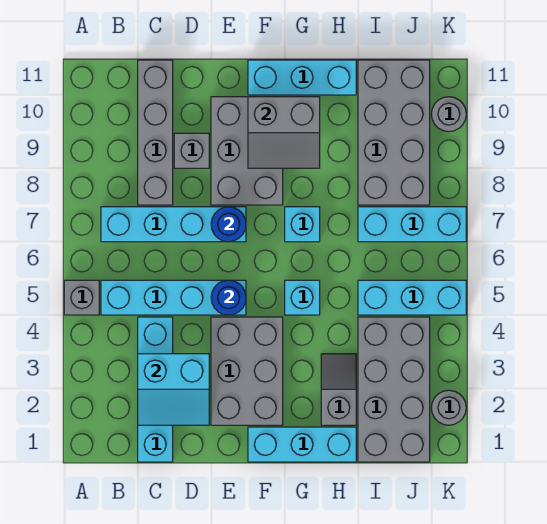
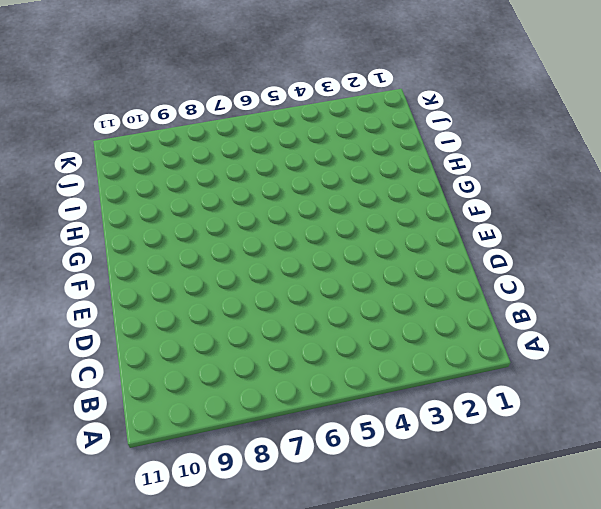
none -> grey brick A5 level 1
none -> cyan brick B5:E5 level 1
none -> cyan brick B7:E7 level 1

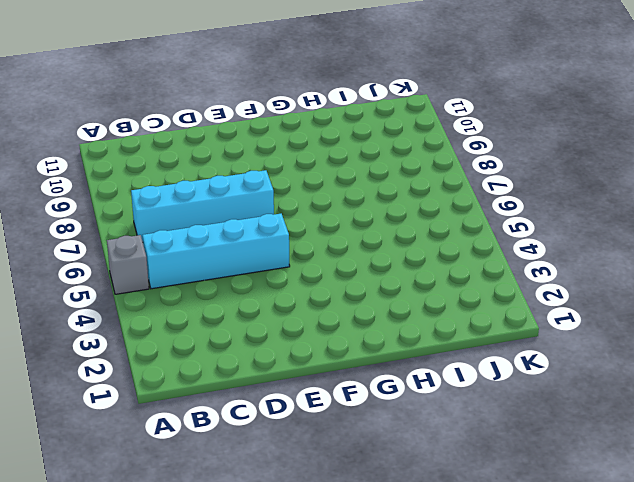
none -> cyan brick C1:C4 level 1
none -> grey brick C8:C11 level 1
none -> grey brick D9 level 1

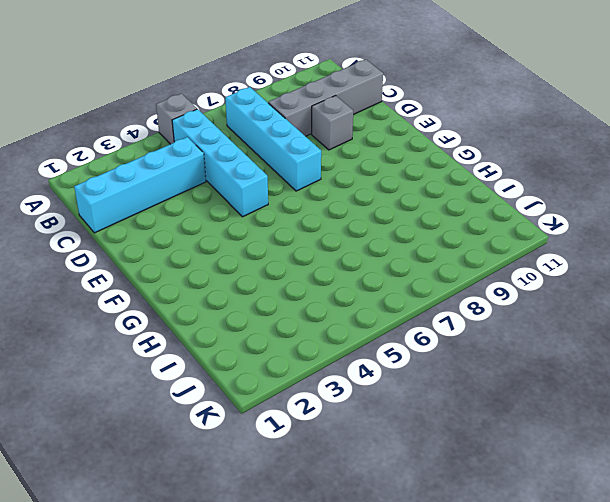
none -> grey brick E2:F4 level 1
none -> grey brick E8:F10 level 1
none -> cyan brick F1:H1 level 1

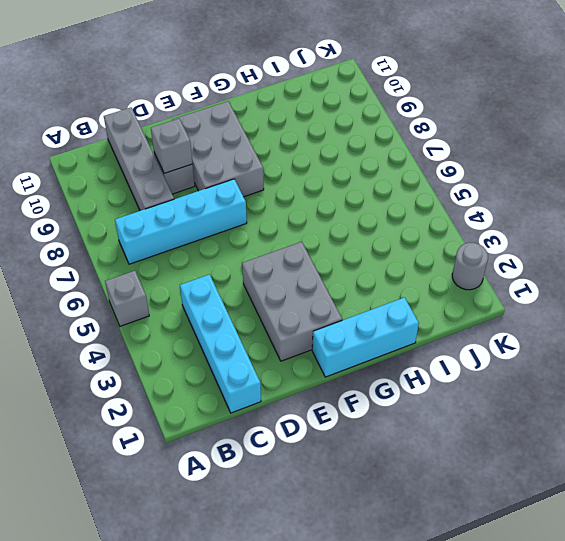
grey brick D9 level 2 -> none
none -> cyan brick B5:E5 level 1
none -> cyan brick F11:H11 level 1
none -> cyan brick G5 level 1

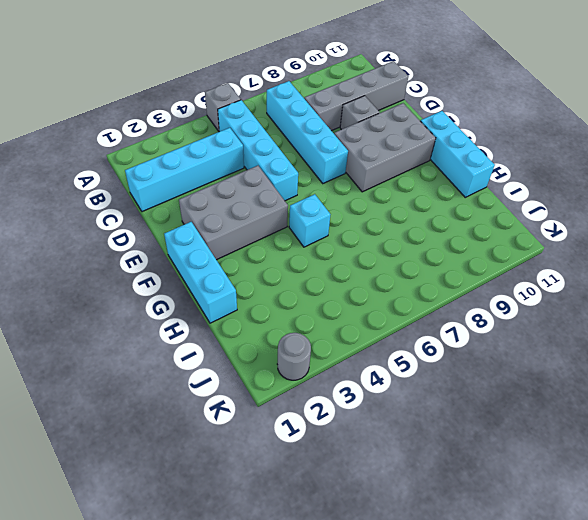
none -> cyan brick G7 level 1
none -> grey slope H2:H3 level 1 top 2
none -> grey brick I1:J4 level 1

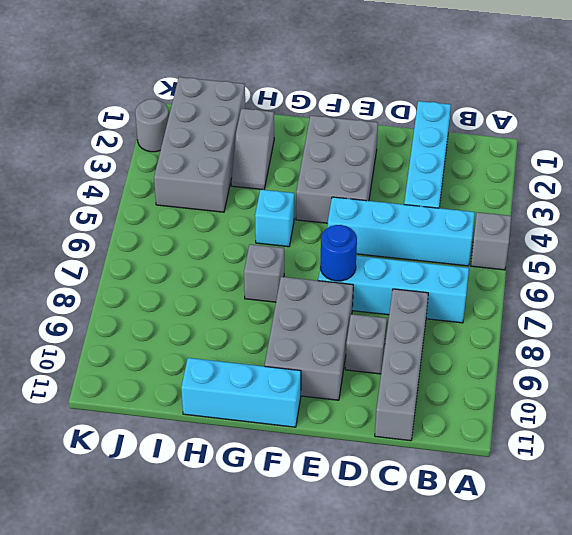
grey brick G7 level 1 -> cyan brick G7 level 1
none -> cyan brick F1:H1 level 1
none -> cyan brick I5:K5 level 1
none -> cyan brick I7:K7 level 1

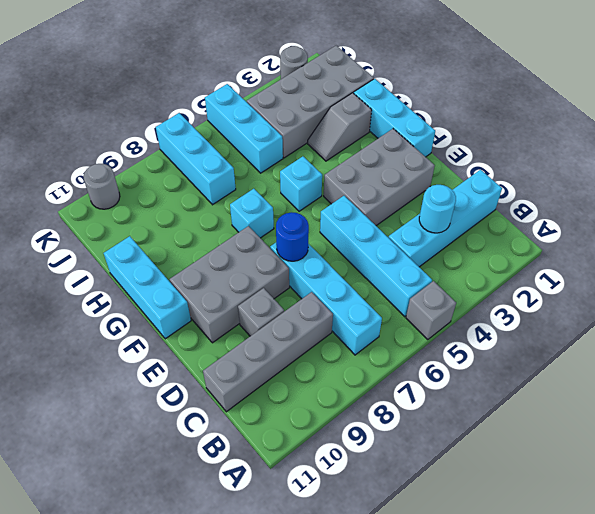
cyan round brick C3 level 2 -> cyan slope C2:D3 level 2 top 3
none -> grey brick I8:J11 level 1
none -> blue round brick E5 level 2
none -> grey slope F9:G10 level 2 top 10

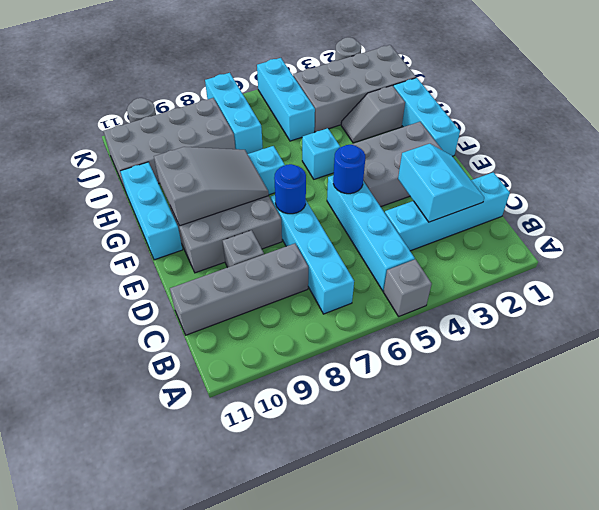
grey slope F8:G10 level 2 top 10 -> grey slope F9:G10 level 2 top 10

